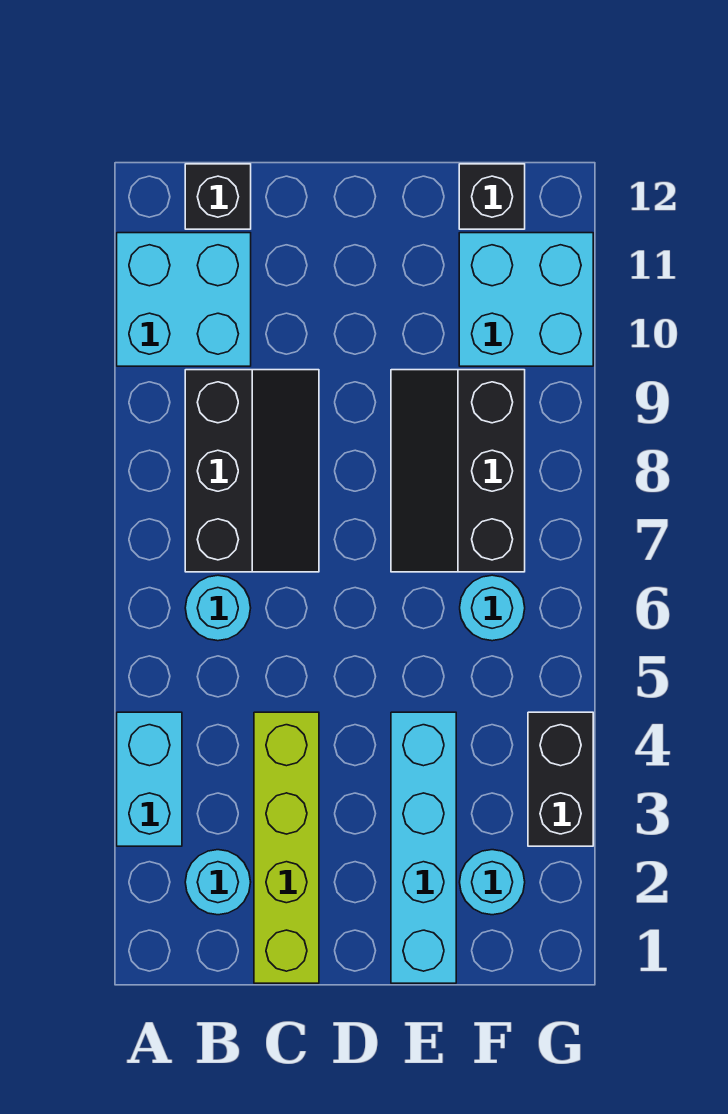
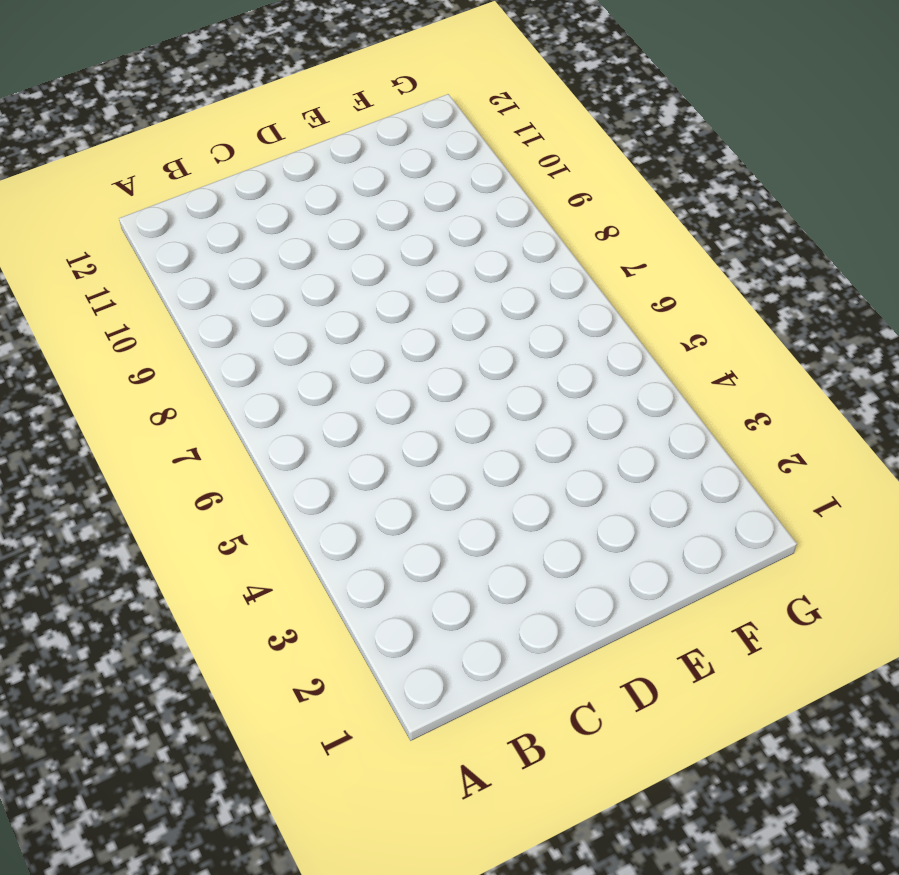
none -> cyan brick A3:A4 level 1
none -> cyan brick A10:B11 level 1
none -> cyan round brick B2 level 1

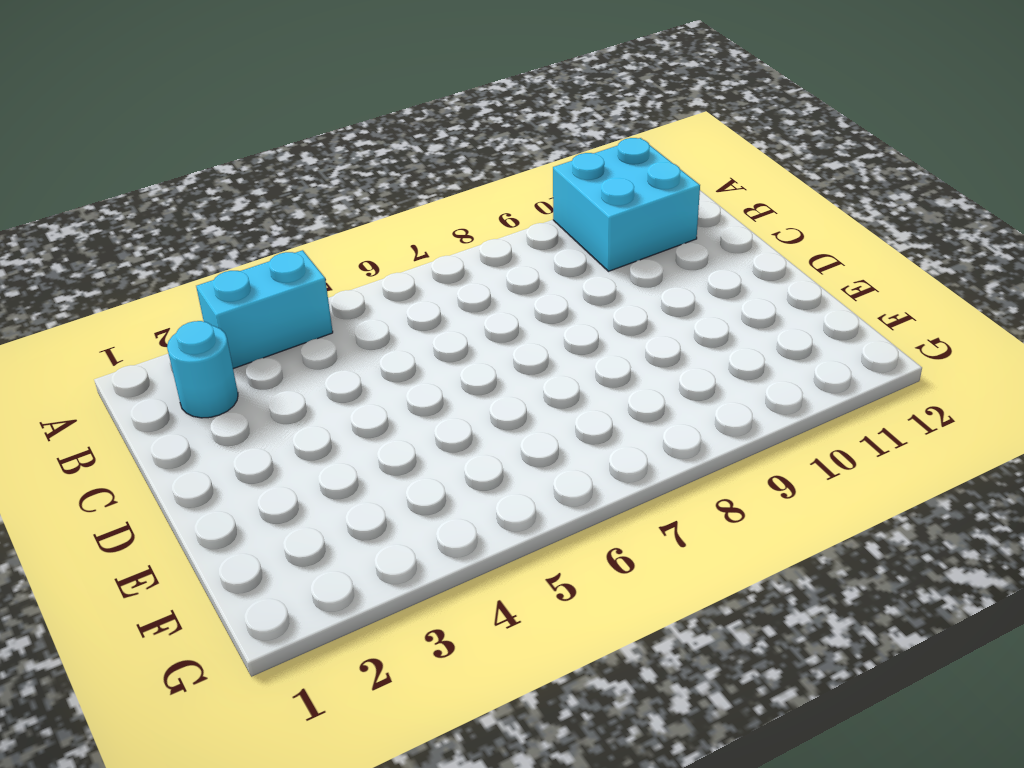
none -> cyan round brick B6 level 1
none -> black slope B7:C9 level 1 top B
none -> black brick B12 level 1

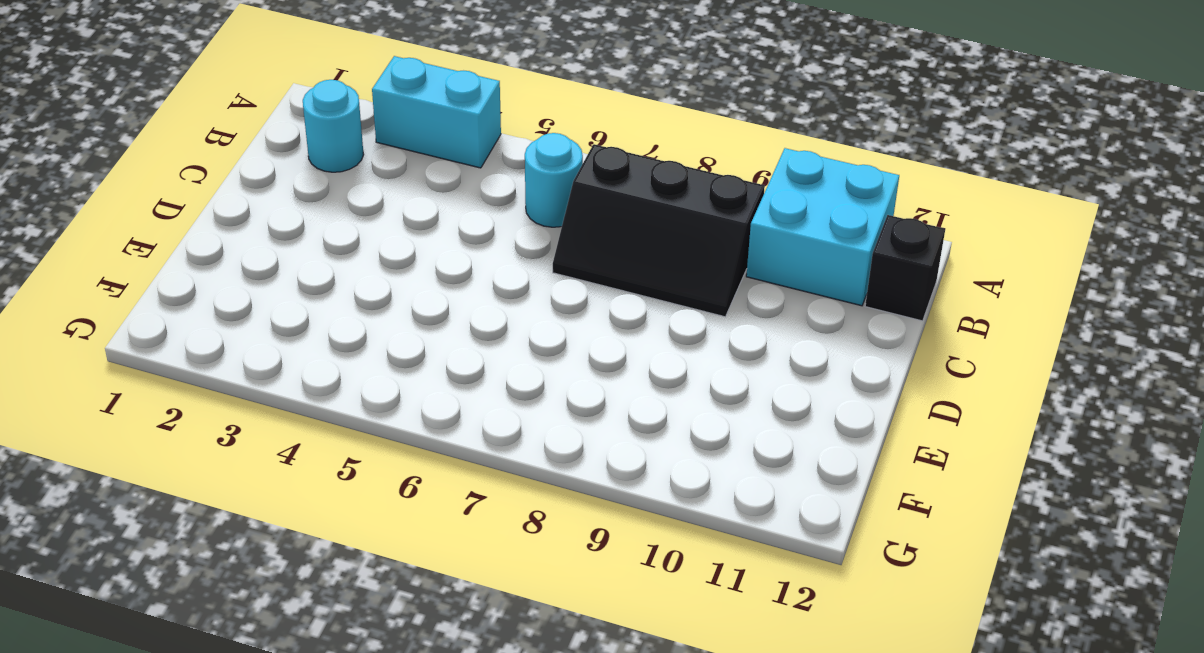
none -> lime brick C1:C4 level 1
none -> cyan brick E1:E4 level 1
none -> black slope E7:F9 level 1 top F

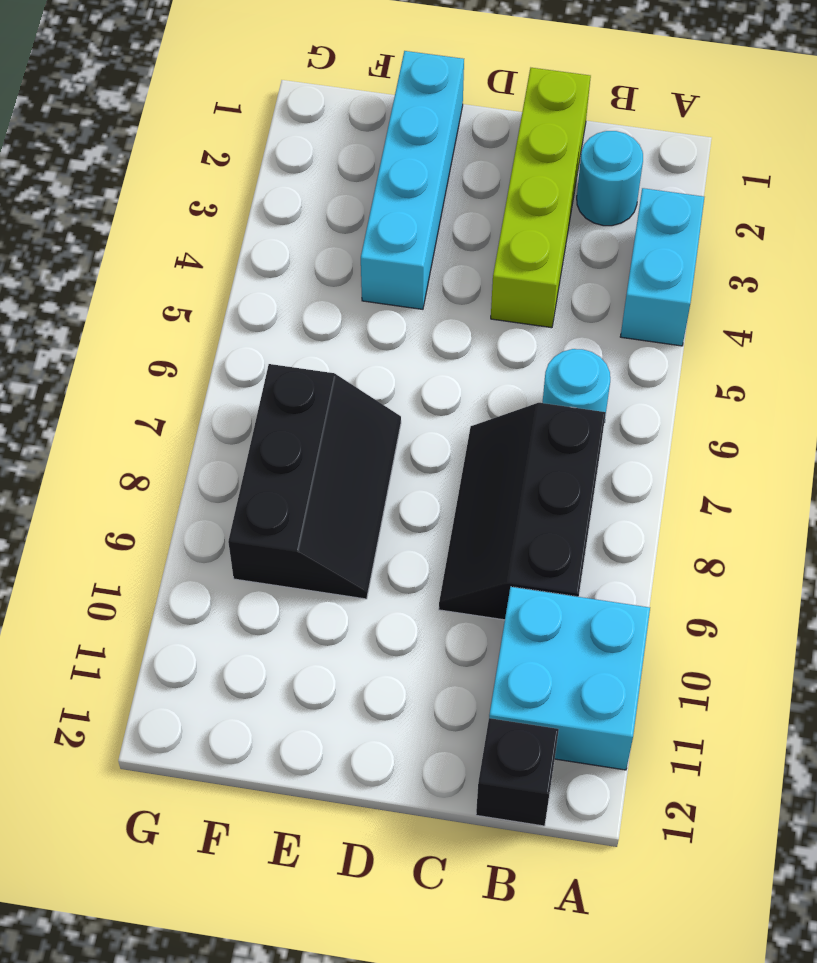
none -> cyan round brick F2 level 1
none -> cyan round brick F6 level 1
none -> cyan brick F10:G11 level 1

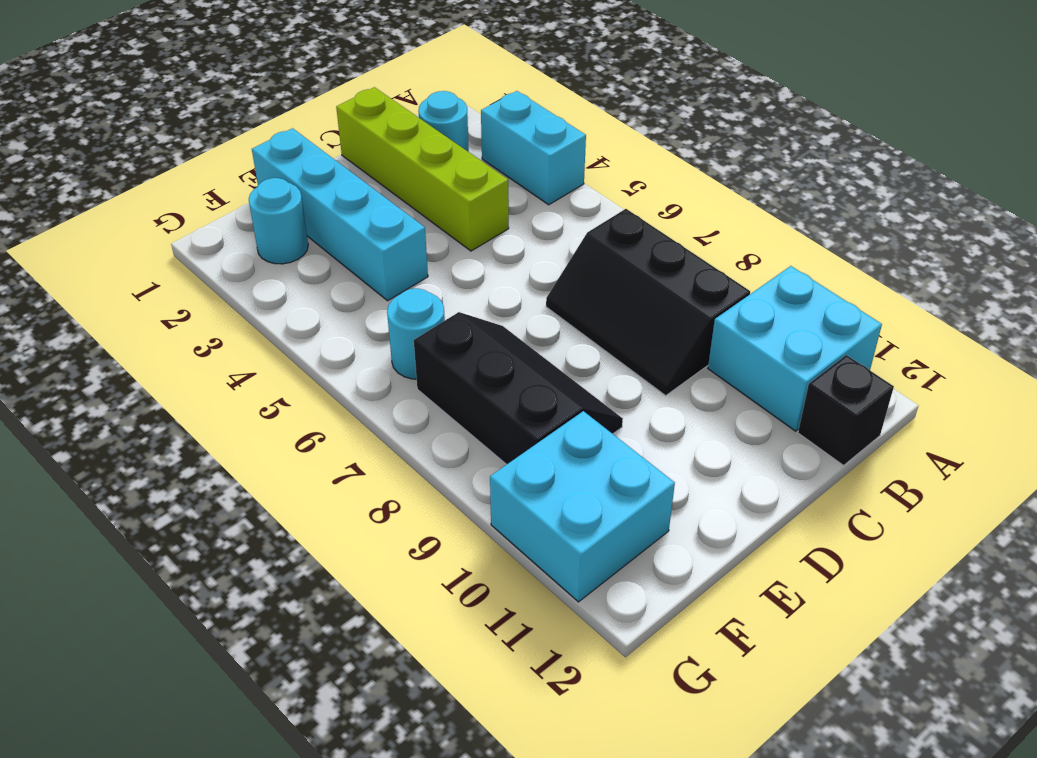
none -> cyan round brick B6 level 1
none -> black brick F12 level 1
none -> black brick G3:G4 level 1

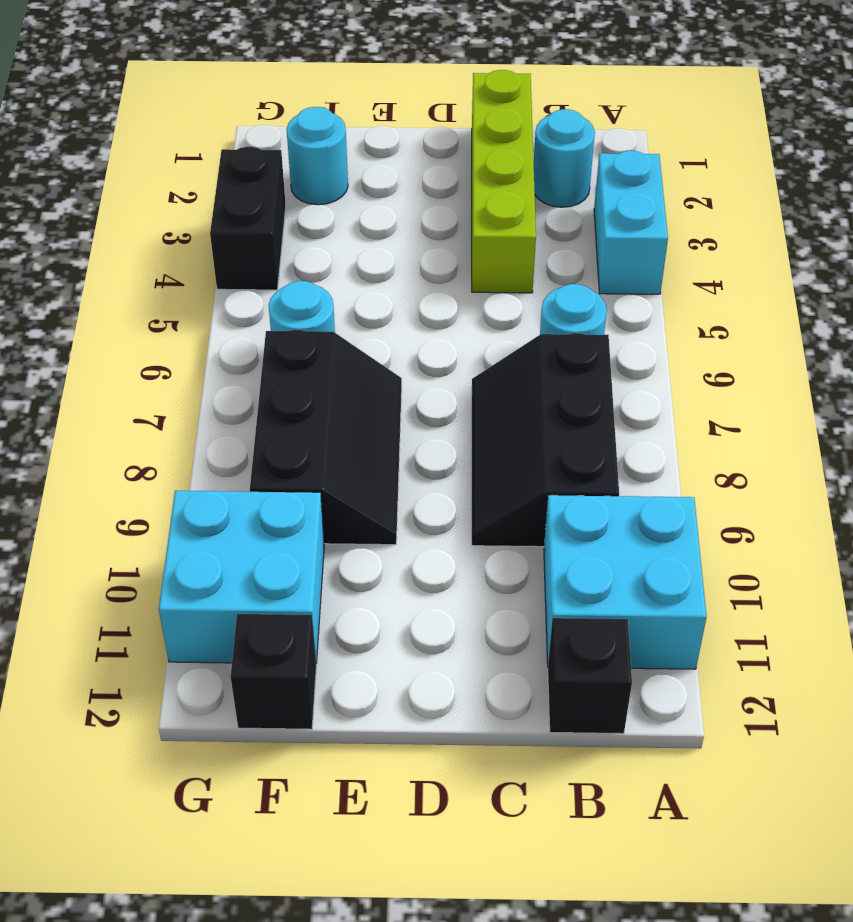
none -> cyan brick E1:E4 level 1

